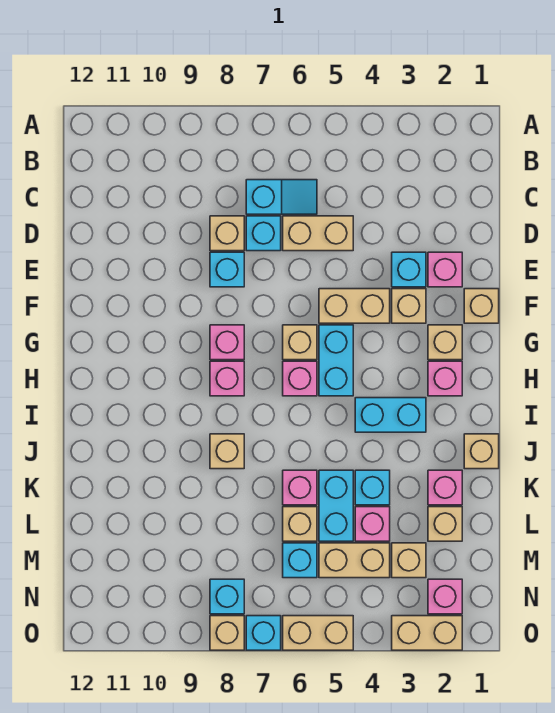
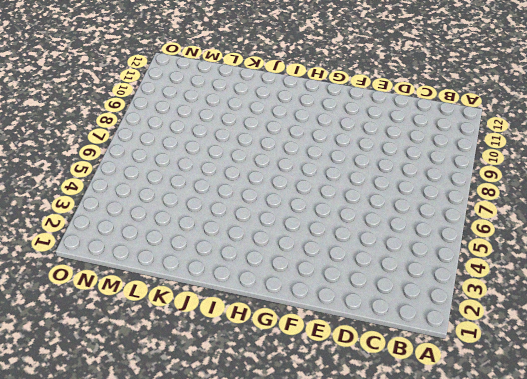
none -> cyan slope C6:C7 level 1 top 7
none -> tan brick D5:D6 level 1
none -> cyan brick D7 level 1
none -> tan brick D8 level 1

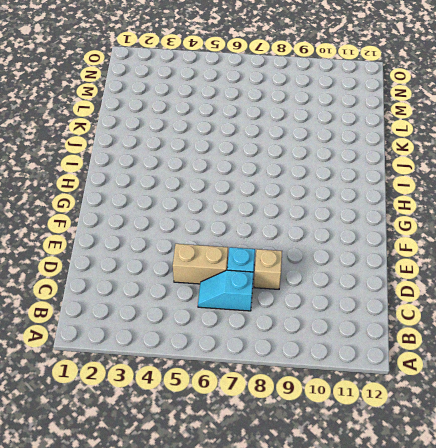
none -> pink brick E2 level 1
none -> cyan brick E3 level 1
none -> cyan brick E8 level 1
none -> tan brick F1 level 1

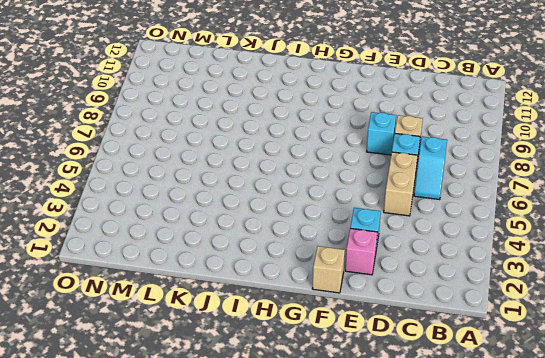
none -> tan brick F3 level 1
none -> tan brick F4:F5 level 1
none -> tan brick G2 level 1
none -> cyan brick G5:H5 level 1

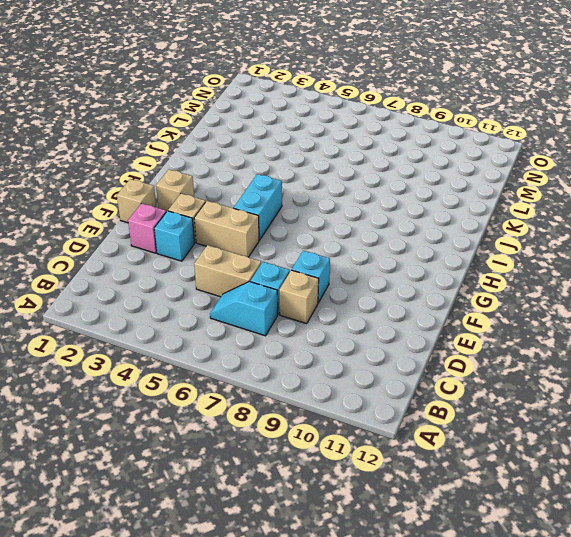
none -> tan brick G6 level 1
none -> pink brick G8 level 1
none -> pink brick H2 level 1
none -> pink brick H6 level 1

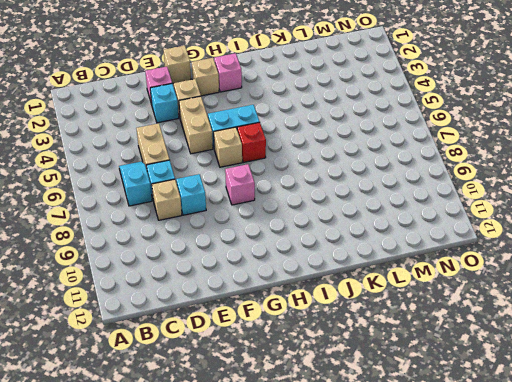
red brick H6 level 1 -> pink brick H6 level 1
none -> pink brick H8 level 1
none -> cyan brick I3:I4 level 1
none -> tan brick J1 level 1
none -> tan brick J8 level 1

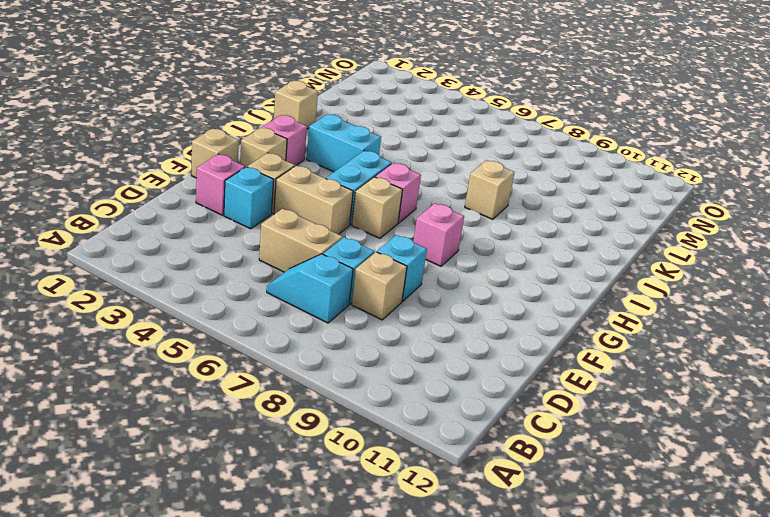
none -> pink brick H8 level 1
none -> pink brick K2 level 1
none -> cyan brick K4 level 1
none -> cyan brick K5:L5 level 1

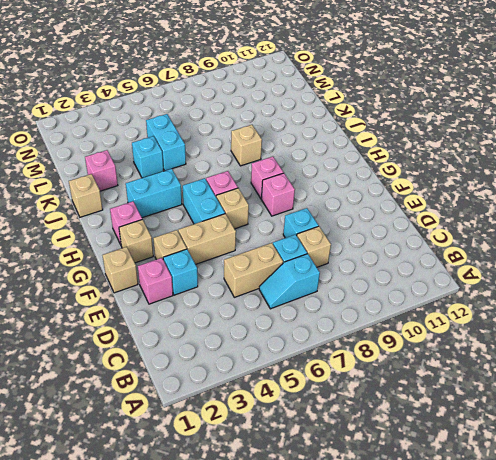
none -> pink brick K6 level 1
none -> tan brick L2 level 1
none -> pink brick L4 level 1
none -> tan brick L6 level 1

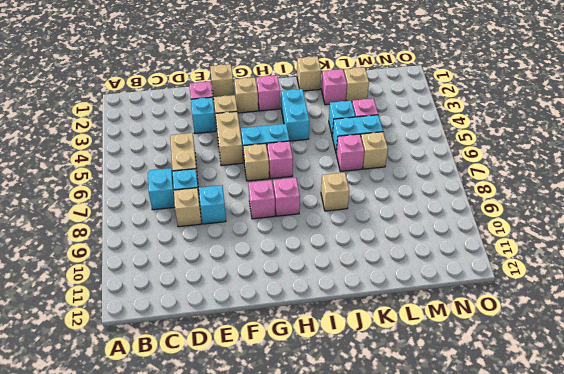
none -> tan brick M3 level 1
none -> tan brick M4:M5 level 1
none -> cyan brick M6 level 1
none -> pink brick N2 level 1

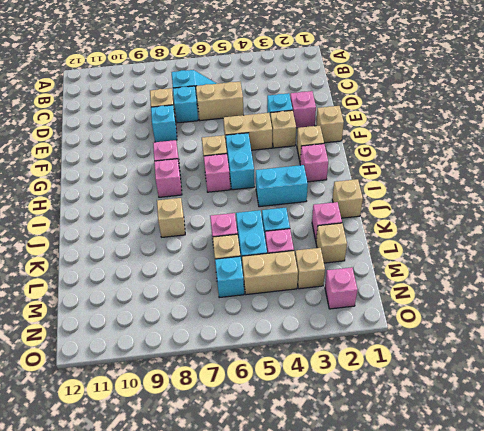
none -> cyan brick N8 level 1
none -> tan brick O2:O3 level 1
none -> tan brick O5:O6 level 1
none -> cyan brick O7 level 1

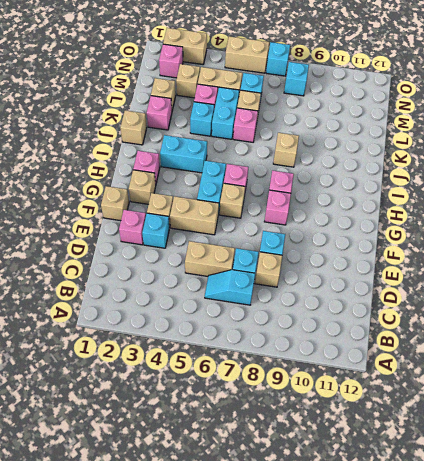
none -> tan brick O8 level 1

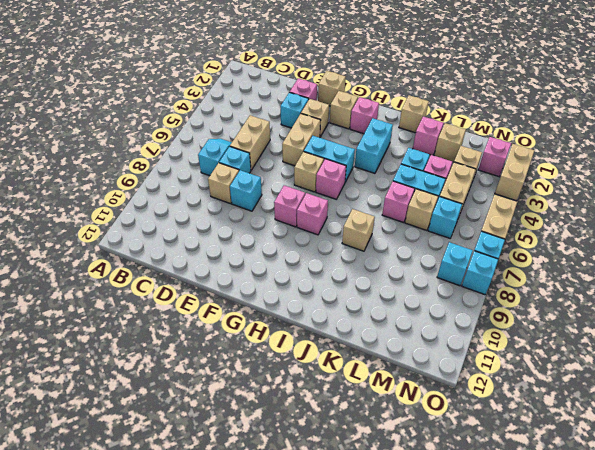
cyan brick O8 level 1 -> tan brick O8 level 1

